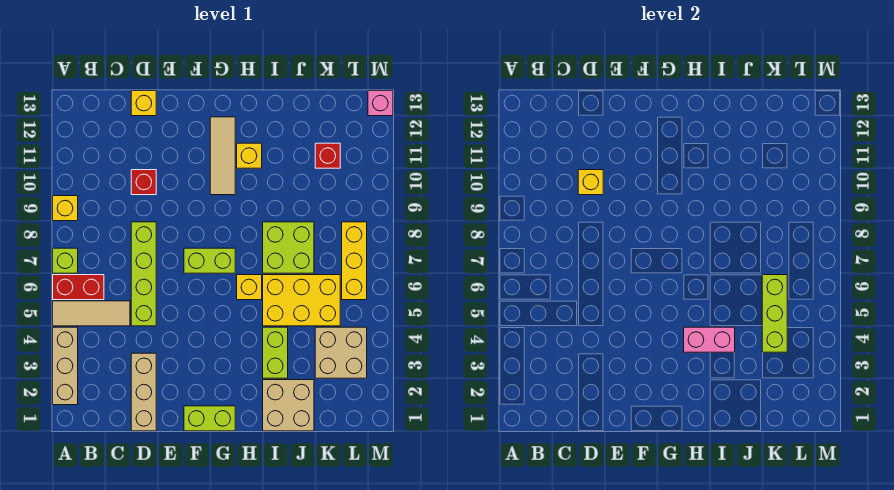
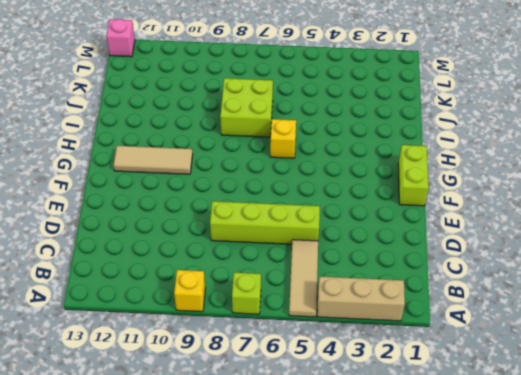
none -> red brick A6:B6 level 1
none -> tan brick D1:D3 level 1
none -> red brick D10 level 1

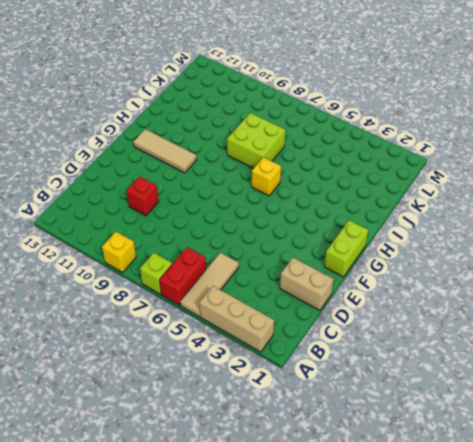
tan brick D1:D2 level 1 -> tan brick D1:D3 level 1
none -> lime brick D5:D8 level 1
none -> yellow brick D13 level 1
none -> lime brick F7:G7 level 1

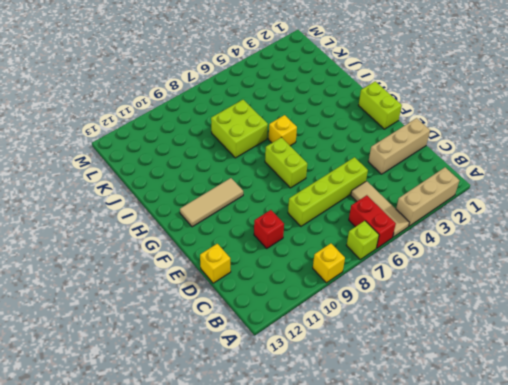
none -> yellow brick H11 level 1
none -> tan brick I1:J2 level 1
none -> lime brick I3:I4 level 1

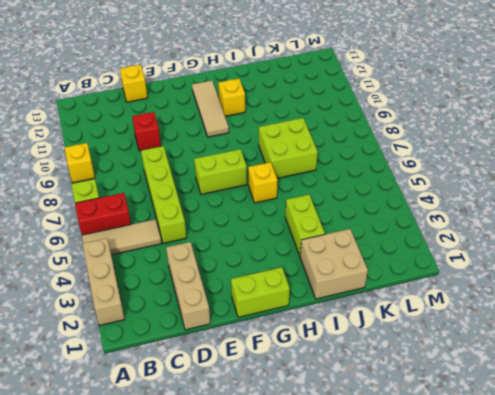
none -> yellow brick I5:K6 level 1
none -> tan brick K3:L4 level 1
none -> red brick K11 level 1

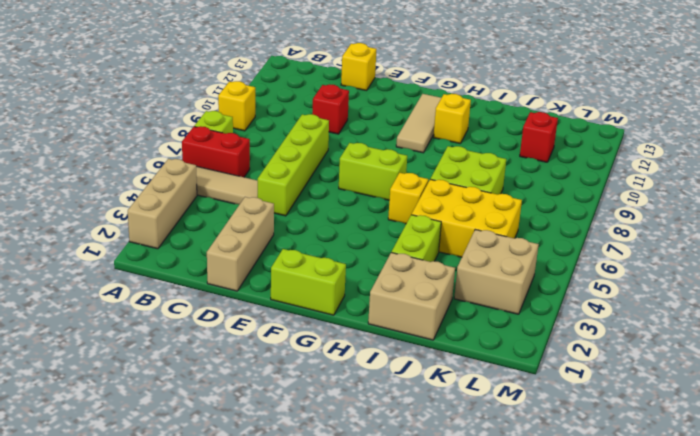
none -> yellow brick L6:L8 level 1
none -> pink brick M13 level 1
none -> yellow brick D10 level 2

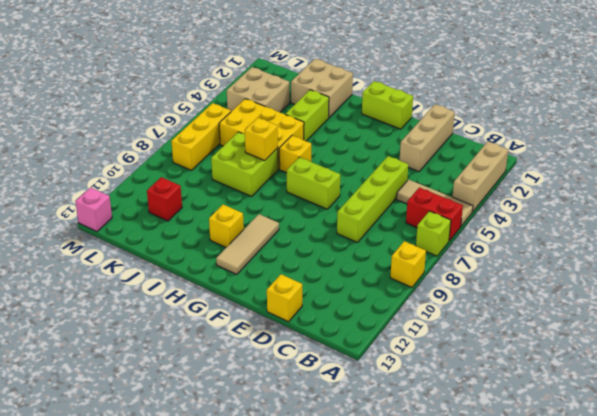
yellow brick I7 level 2 -> yellow brick D10 level 2
none -> red brick D10 level 1
none -> pink brick H4:I4 level 2
none -> lime brick K4:K6 level 2

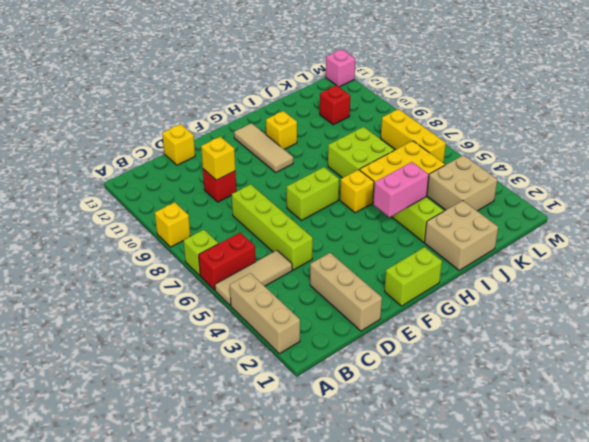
none -> lime brick K4:K6 level 2

